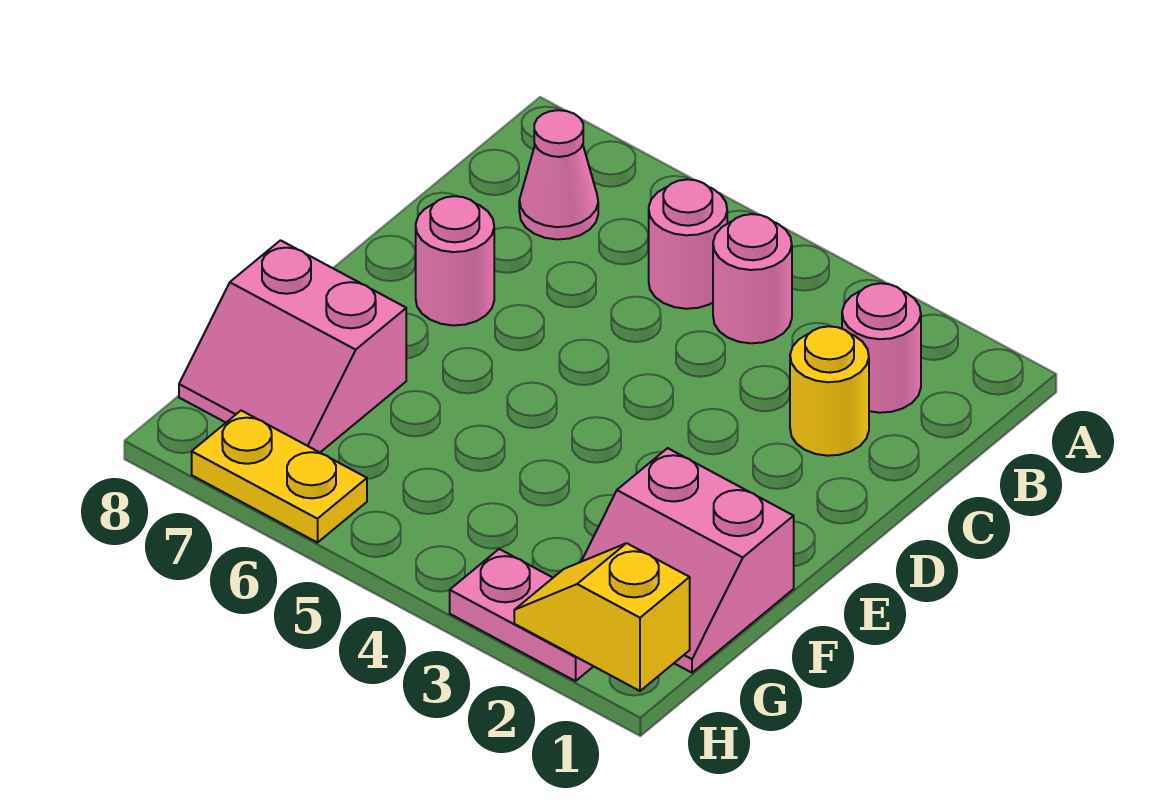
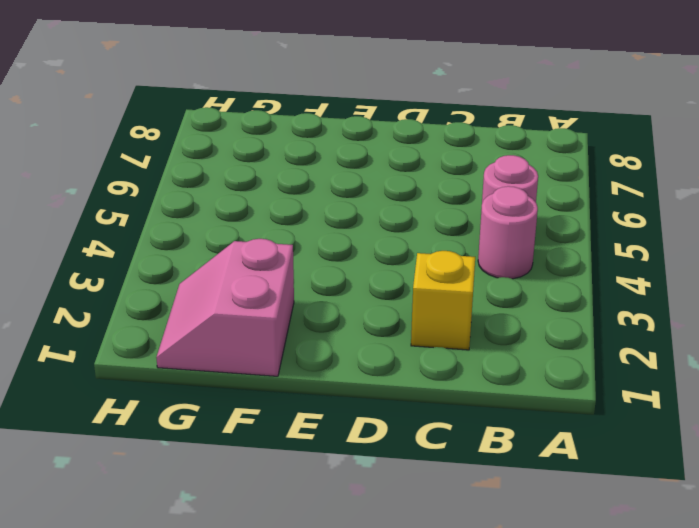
yellow brick C2 level 1 -> yellow round brick C2 level 1
none -> pink round brick B2 level 1
none -> pink cone B7 level 1

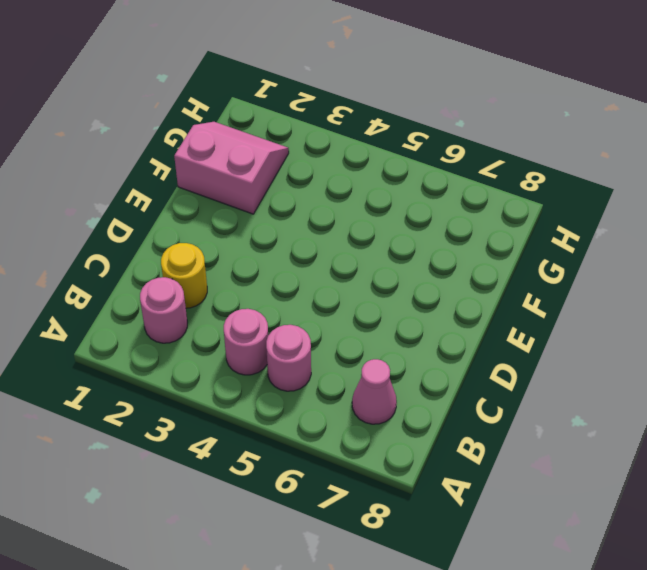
none -> pink round brick D7 level 1
none -> pink slope F7:G8 level 1 top F

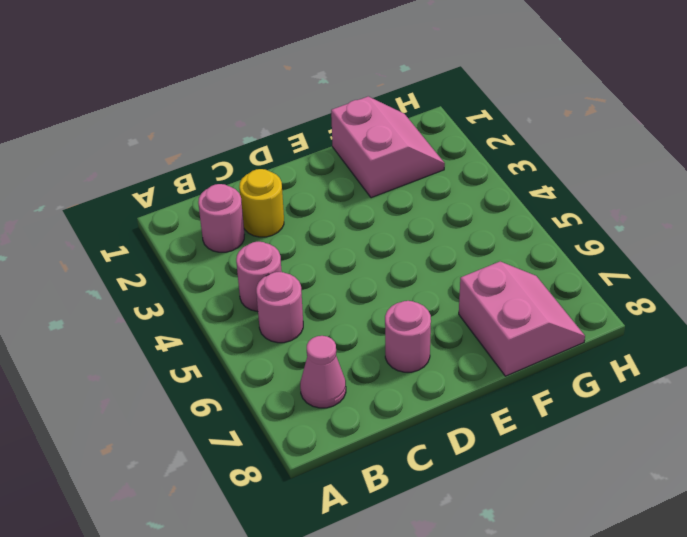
none -> pink plate H2:H3 level 1
none -> yellow plate H6:H7 level 1

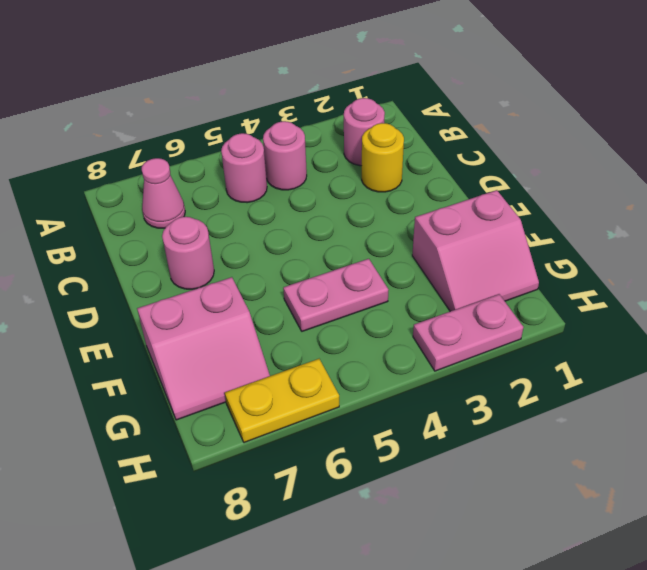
pink plate F4:F5 level 1 -> none
none -> yellow slope H1:H2 level 2 top 1

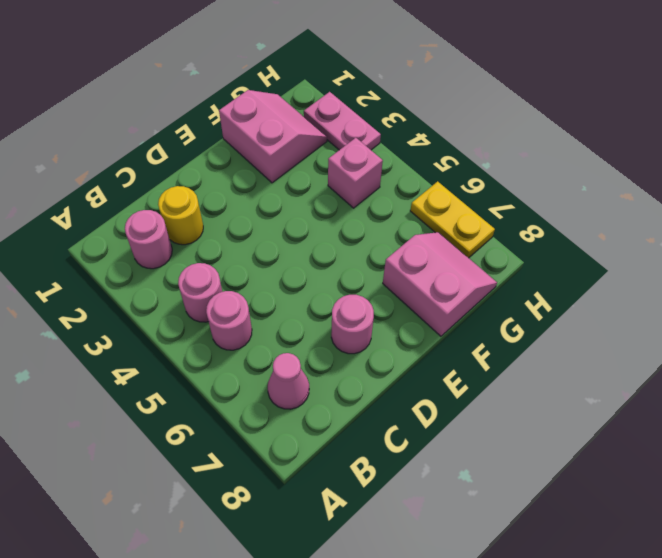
pink brick G4 level 1 -> none
none -> yellow slope H1:H2 level 2 top 1

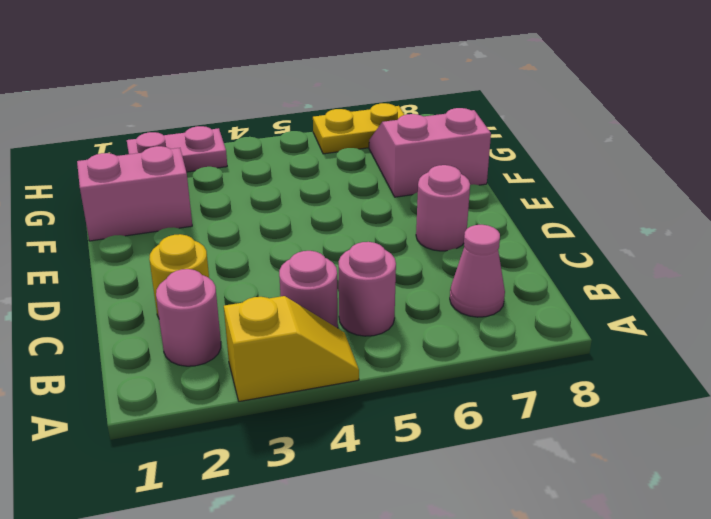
yellow slope A3:A4 level 1 top 3 -> yellow slope H1:H2 level 2 top 1

